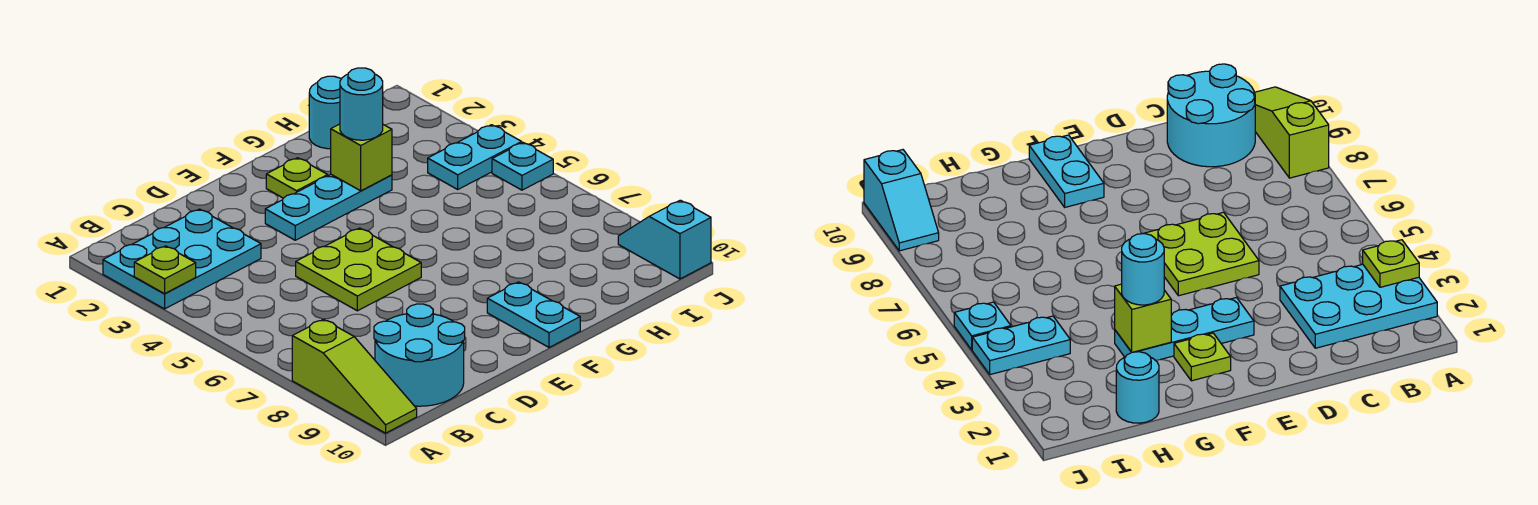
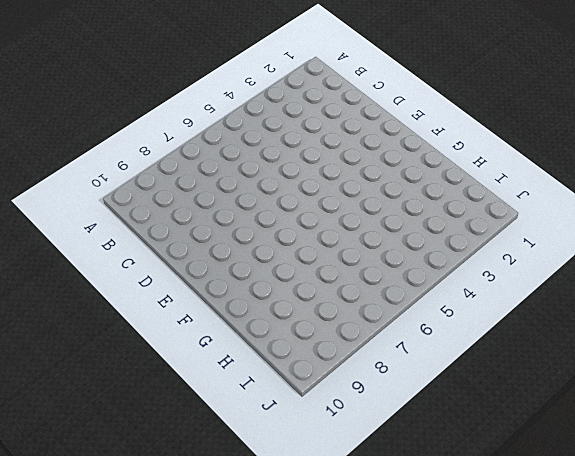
none -> cyan plate A2:C3 level 1
none -> lime slope A8:A10 level 1 top 8
none -> cyan round brick B9:C10 level 1

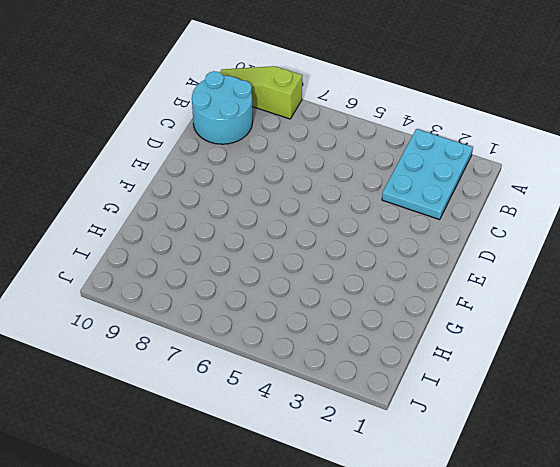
none -> lime plate D5:E6 level 1
none -> cyan plate E3:G3 level 1
none -> lime plate F2 level 1

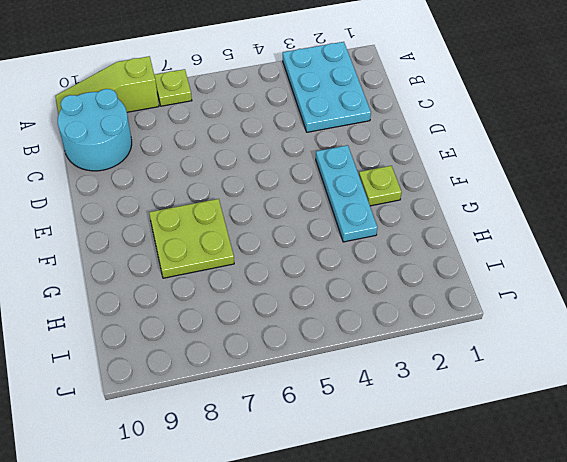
lime plate A7 level 1 -> lime plate A3 level 2
lime plate F7:G8 level 1 -> lime plate D5:E6 level 1
none -> cyan plate F9:F10 level 1
none -> cyan round brick H1 level 1
none -> cyan plate I4:J4 level 1

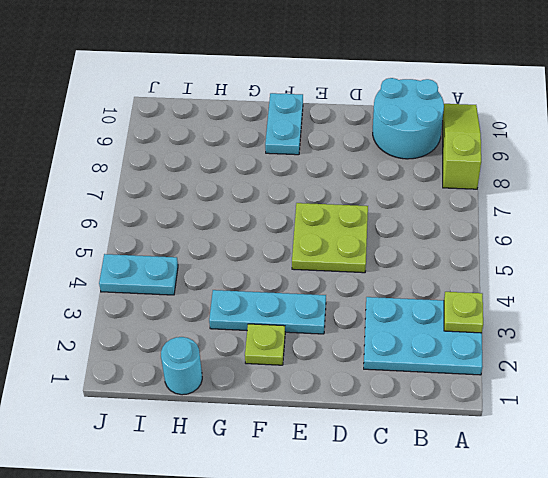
none -> cyan plate J5 level 1
none -> cyan slope J9:J10 level 1 top 10
none -> lime brick G3 level 2

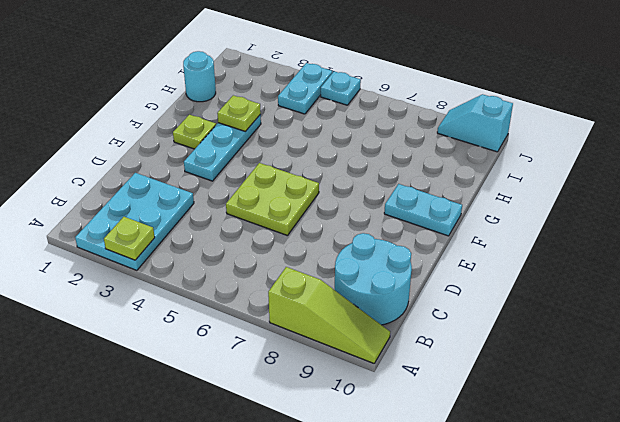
lime plate G3 level 2 -> lime brick G3 level 2
none -> cyan round brick G3 level 3

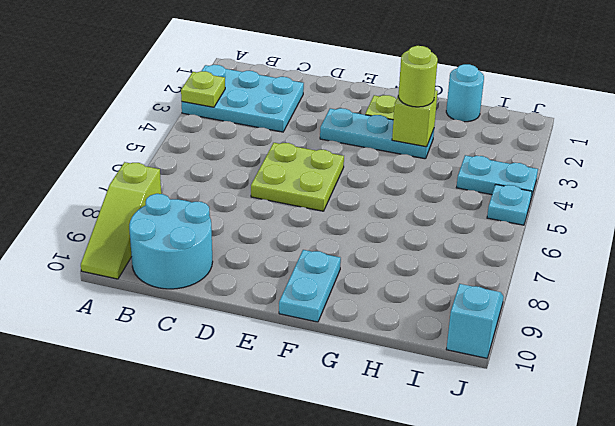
lime round brick G3 level 3 -> cyan round brick G3 level 3

